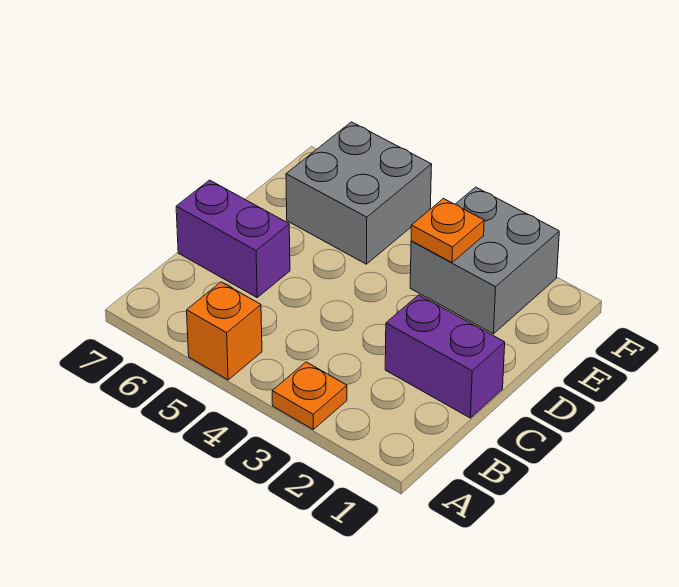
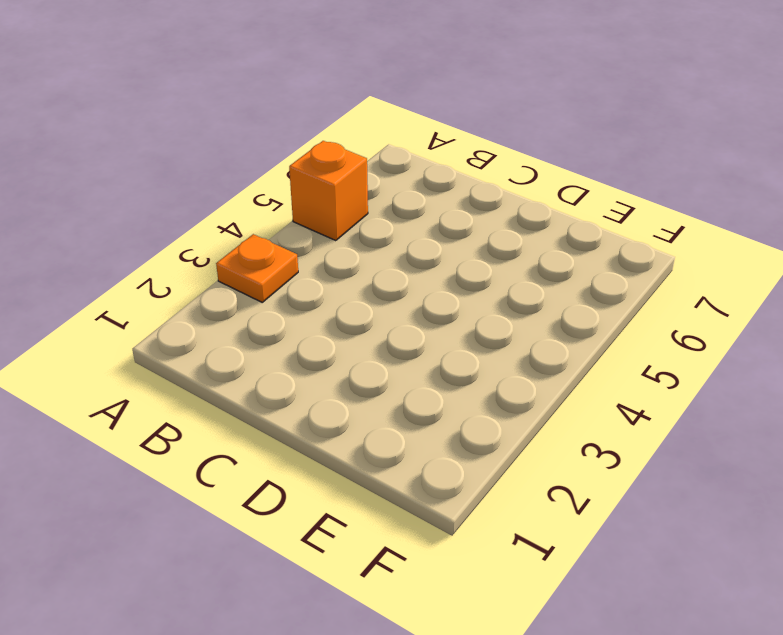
none -> purple brick C1:C2 level 1
none -> purple brick C6:C7 level 1

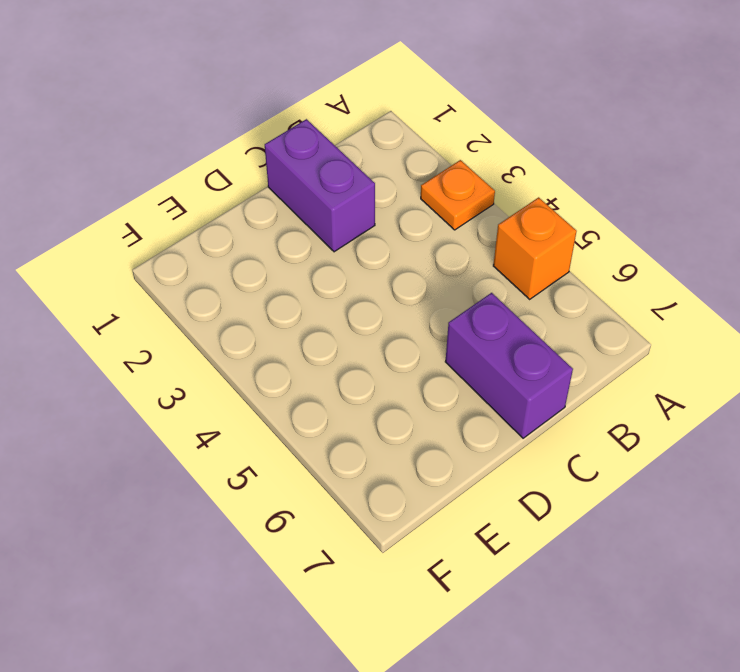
none -> grey brick E2:F3 level 1
none -> grey brick E5:F6 level 1

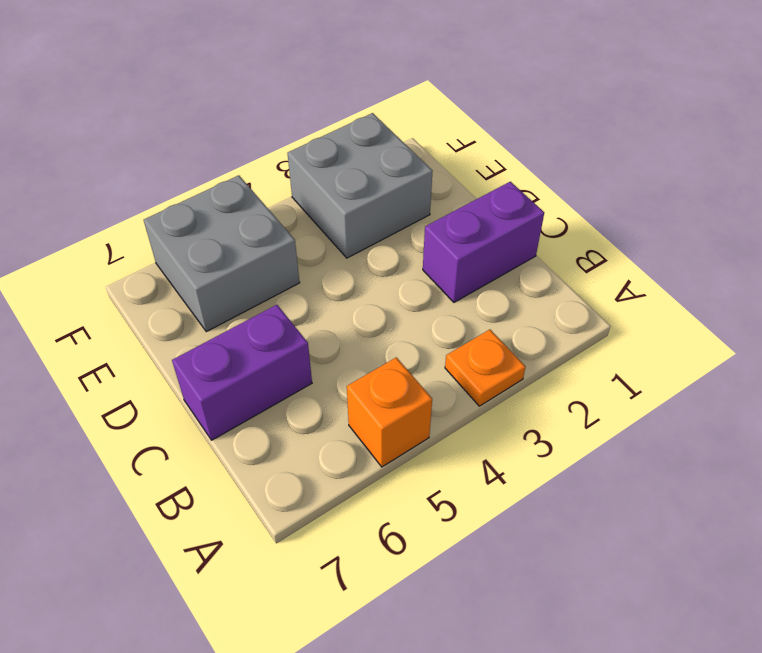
none -> orange plate E3 level 2

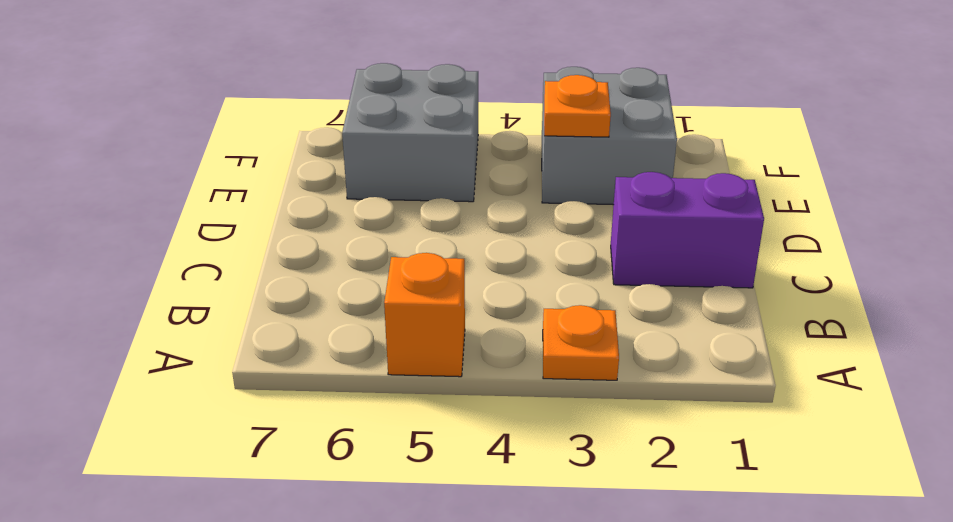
none -> purple brick C6:C7 level 1

